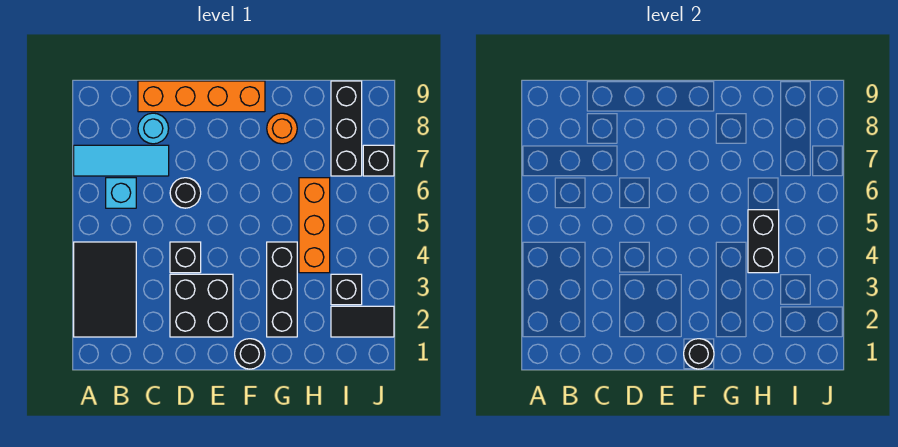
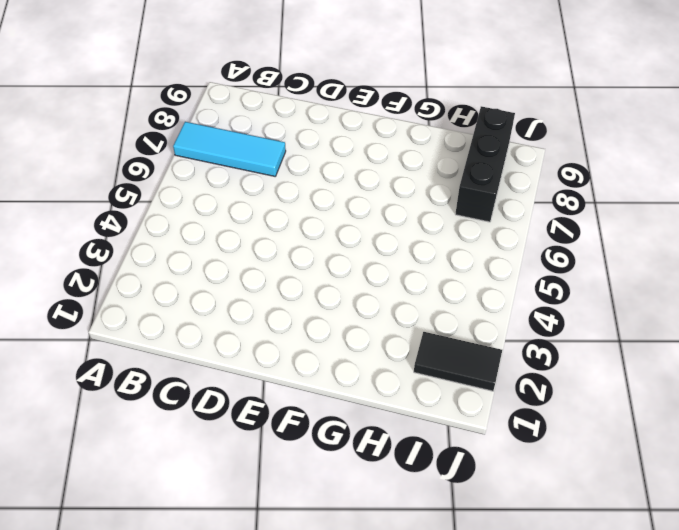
none -> black tile A2:B4 level 1
none -> cyan brick B6 level 1
none -> cyan round brick C8 level 1

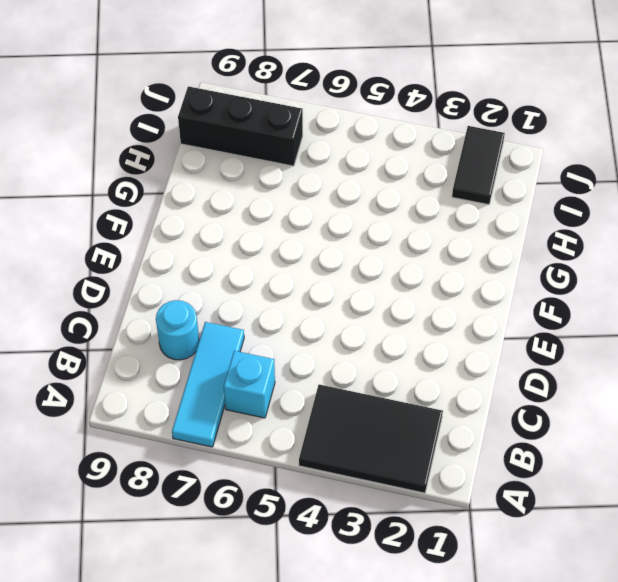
none -> orange brick C9:F9 level 1
none -> black brick D2:E3 level 1
none -> black brick D4 level 1

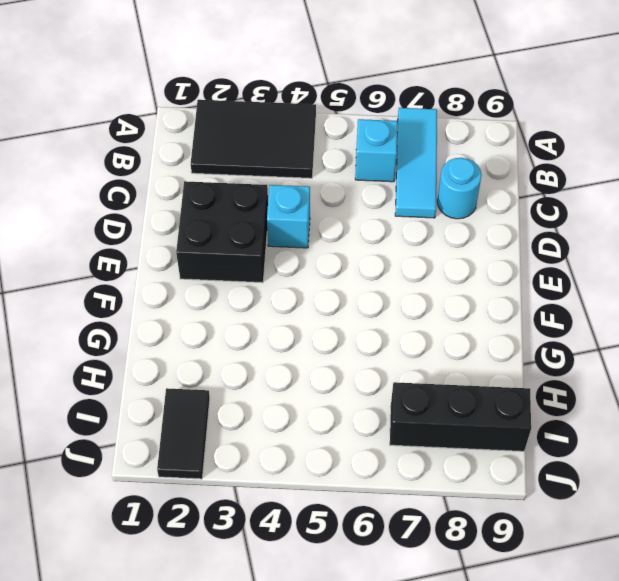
cyan brick D4 level 1 -> black brick D4 level 1
none -> orange brick C9:F9 level 1
none -> black round brick D6 level 1
none -> black round brick F1 level 1

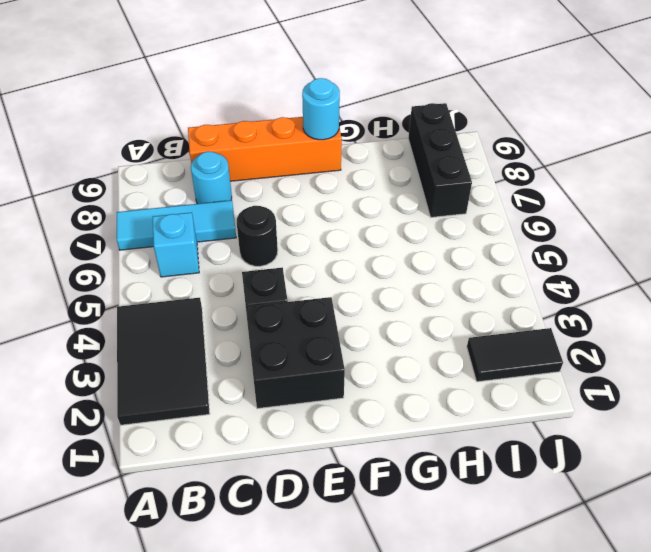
cyan round brick F9 level 2 -> none
none -> black round brick F1 level 1
none -> black brick G2:G4 level 1
none -> orange round brick G8 level 1

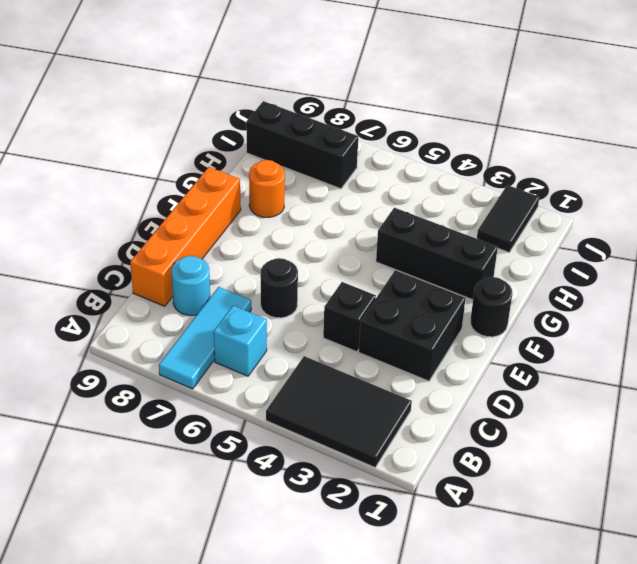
none -> orange brick H4:H6 level 1
none -> black brick I3 level 1
none -> black brick J7 level 1

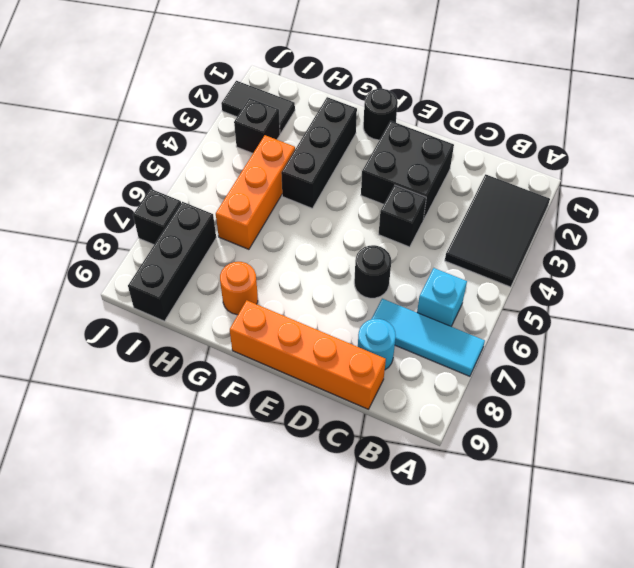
none -> black round brick F1 level 2
none -> black brick H4:H5 level 2

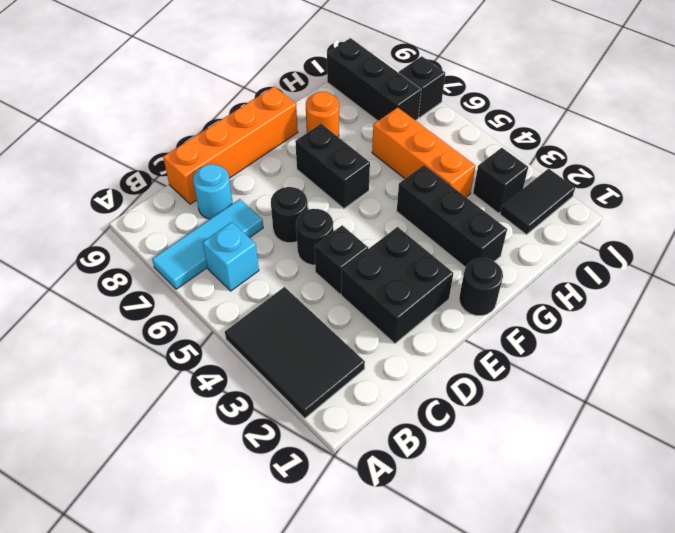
black round brick D5 level 1 -> black round brick F1 level 2
black brick F6:F7 level 1 -> black brick H4:H5 level 2

